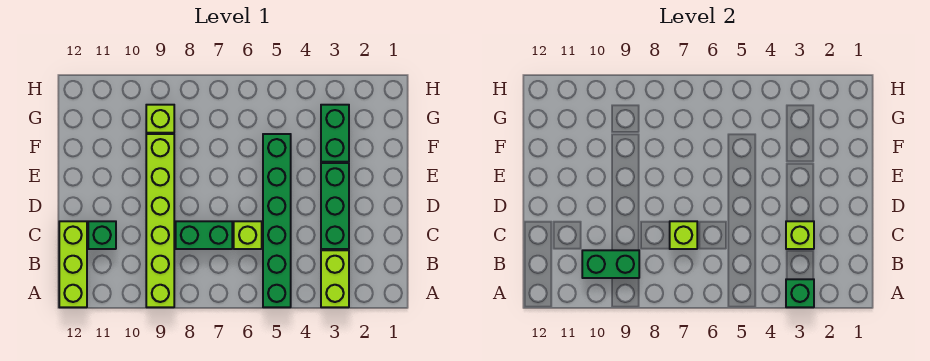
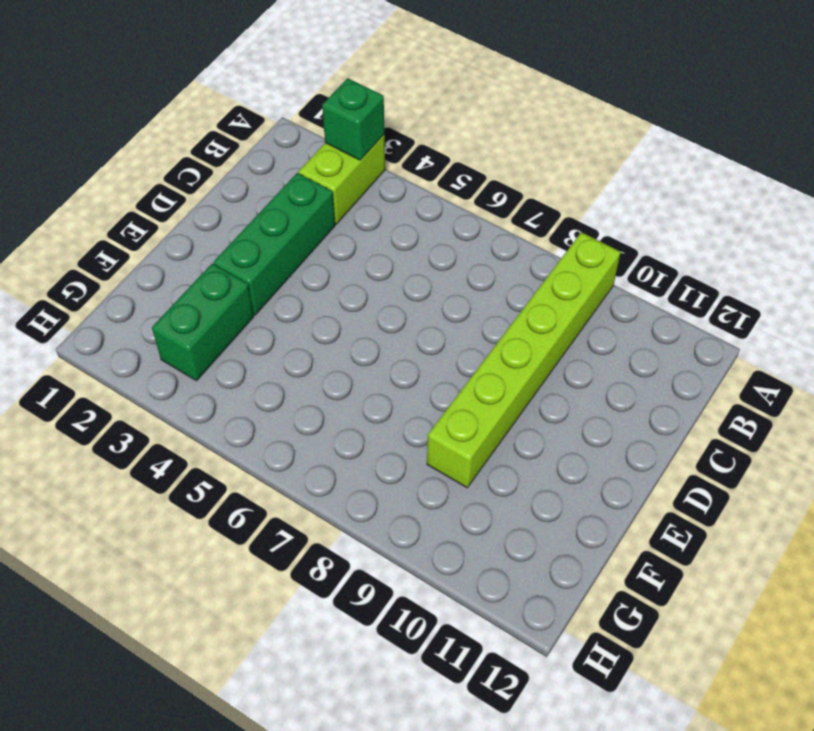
none -> green brick A5:F5 level 1
none -> lime brick A12:C12 level 1
none -> lime brick C6 level 1

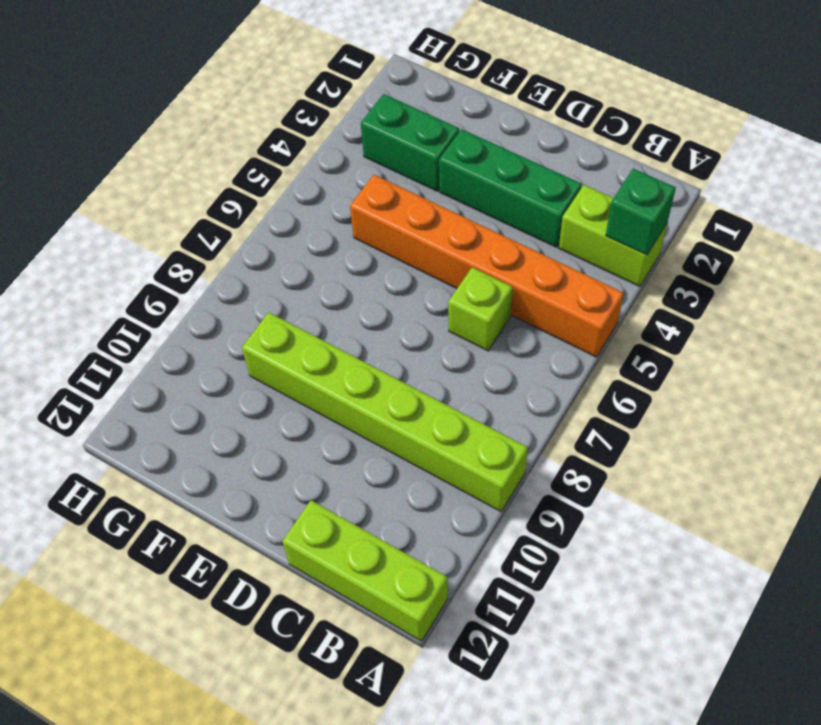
orange brick A5:F5 level 1 -> green brick A5:F5 level 1
none -> green brick C7:C8 level 1
none -> green brick C11 level 1
none -> lime brick G9 level 1

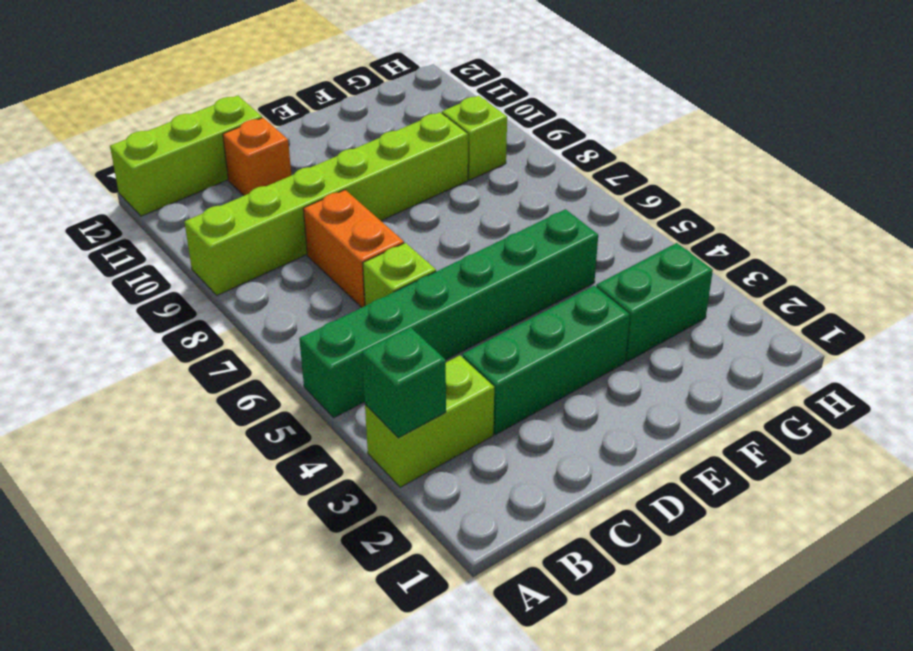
orange brick C7:C8 level 1 -> green brick C7:C8 level 1
orange brick C11 level 1 -> green brick C11 level 1
none -> green brick B9:B10 level 2
none -> lime brick C3 level 2
none -> lime brick C7 level 2

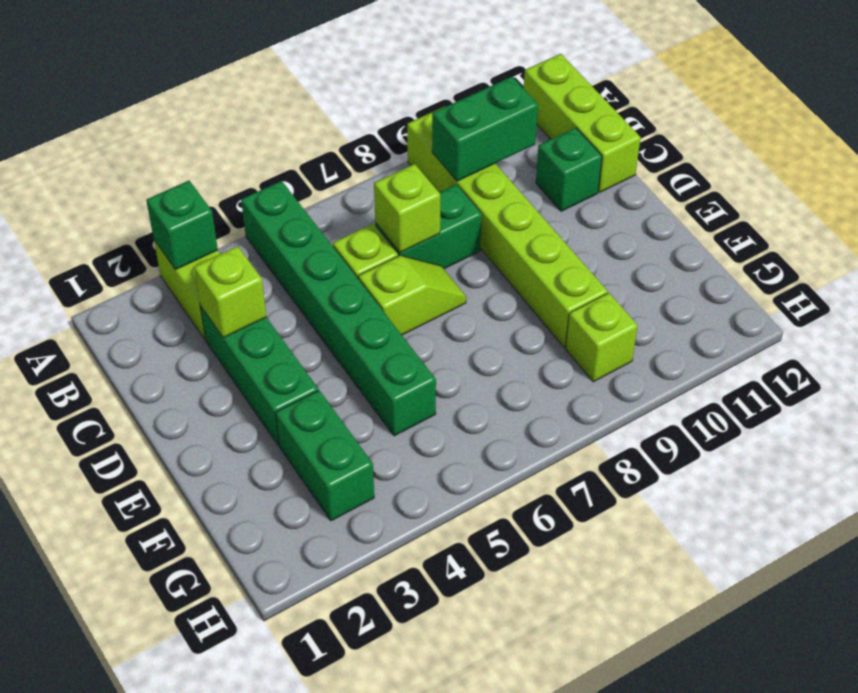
lime slope D6:D7 level 1 top 6 -> none

